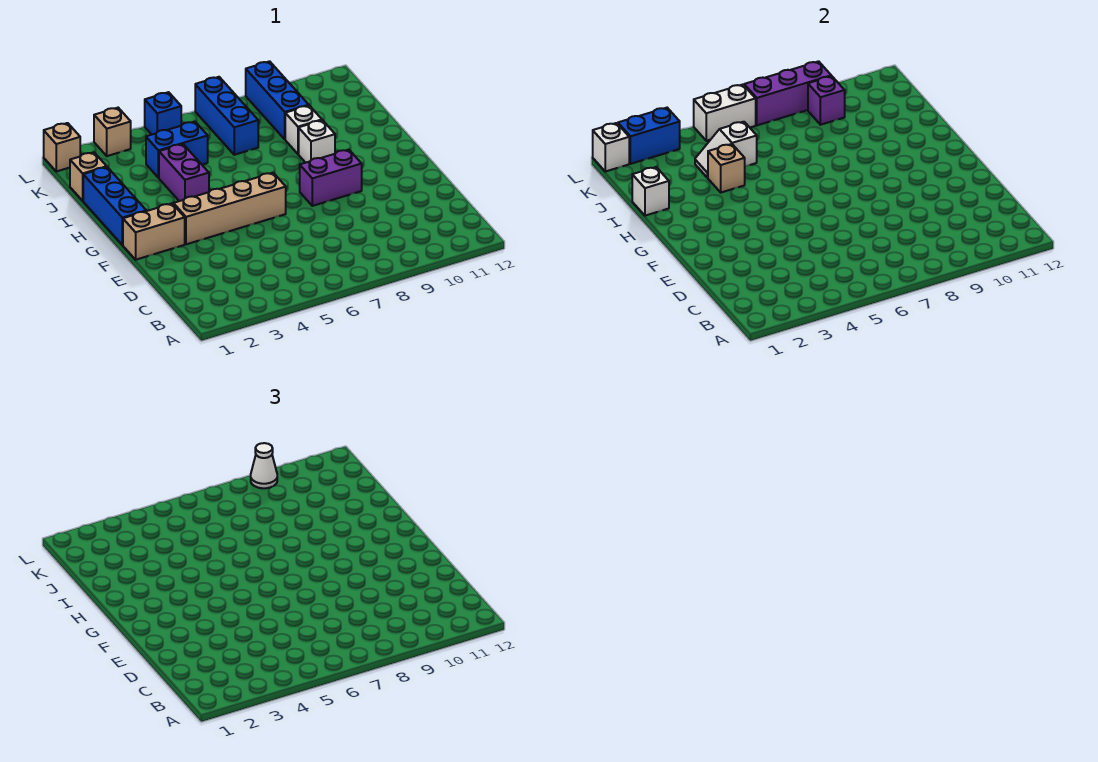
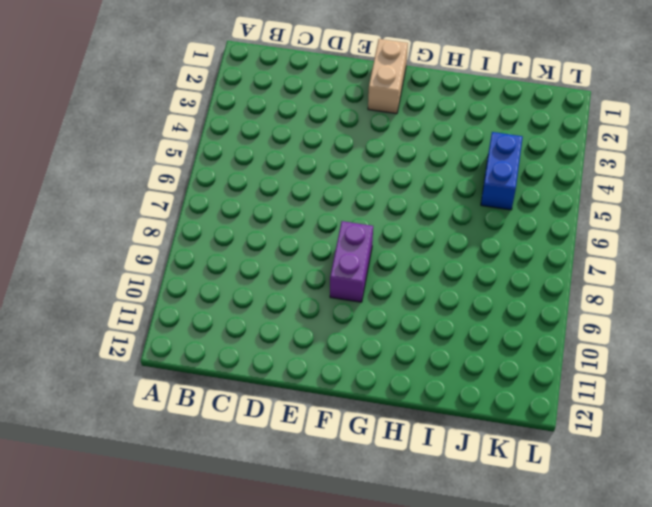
none -> tan brick F3:F6 level 1
none -> blue brick G1:I1 level 1
none -> purple brick H4:I4 level 1

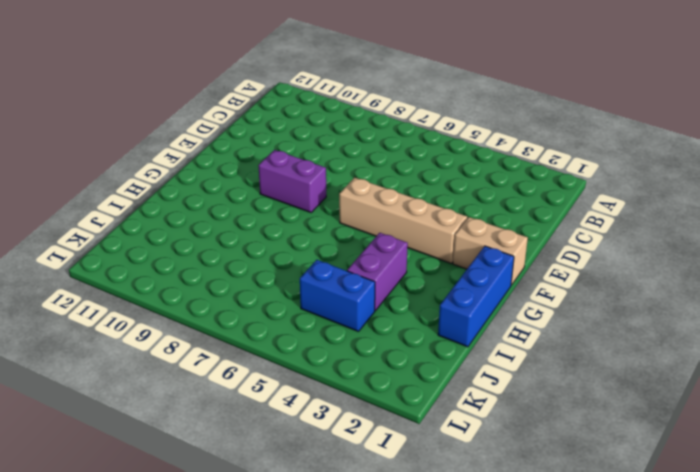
none -> white brick H9 level 1
none -> white brick I9 level 1
none -> tan brick J1 level 1

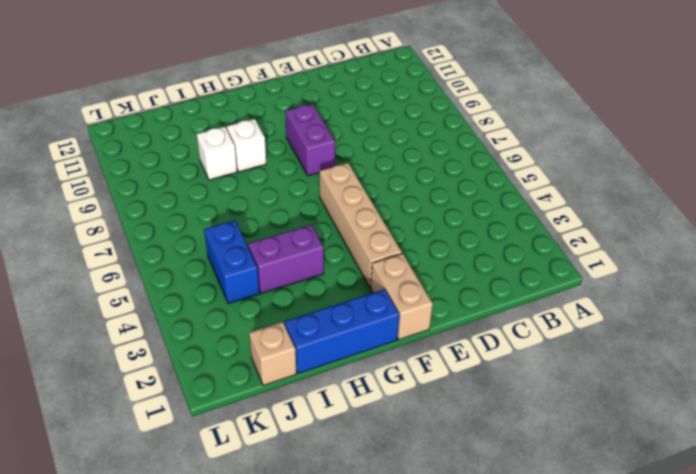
none -> blue brick J7:L7 level 1
none -> blue brick J9:L9 level 1
none -> tan brick L1 level 1

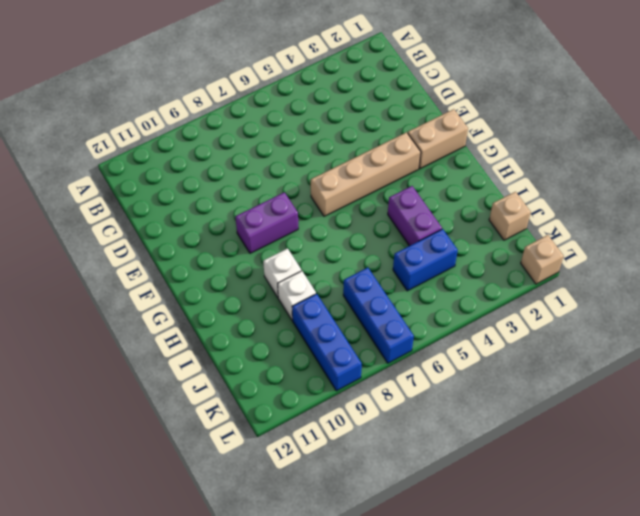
none -> blue brick G1:I1 level 1
none -> tan brick L3 level 1
none -> blue brick L5 level 1

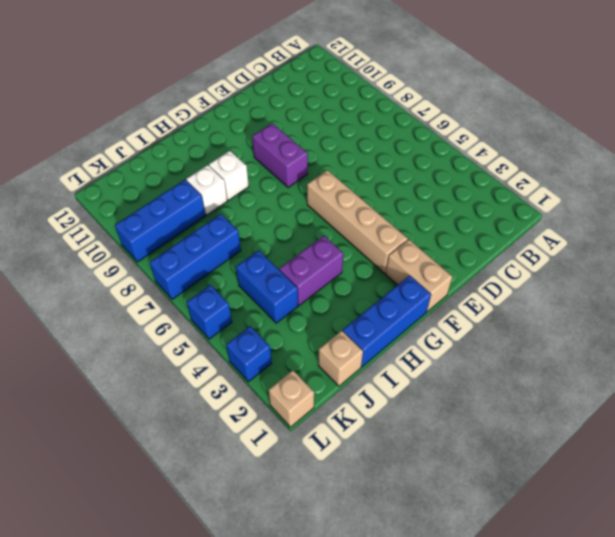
blue brick L3 level 1 -> tan brick L3 level 1
none -> white brick I1 level 2
none -> tan brick I4 level 2
none -> white slope J4:J5 level 2 top 5

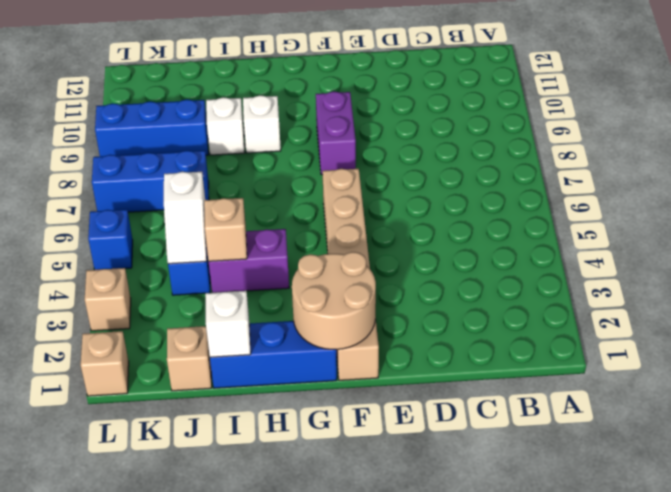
tan round brick F1:G2 level 2 -> none
none -> purple brick K9 level 2
none -> white brick L1 level 2
none -> blue brick L2:L3 level 2

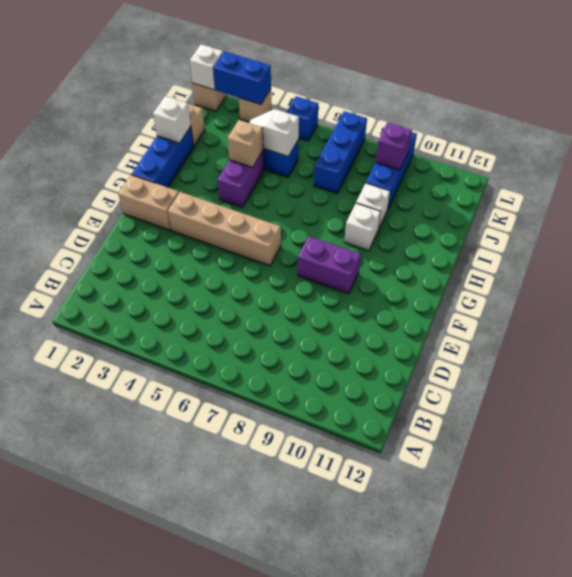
none -> white brick L5:L6 level 2
none -> purple brick L7:L9 level 2
none -> white cone L9 level 3

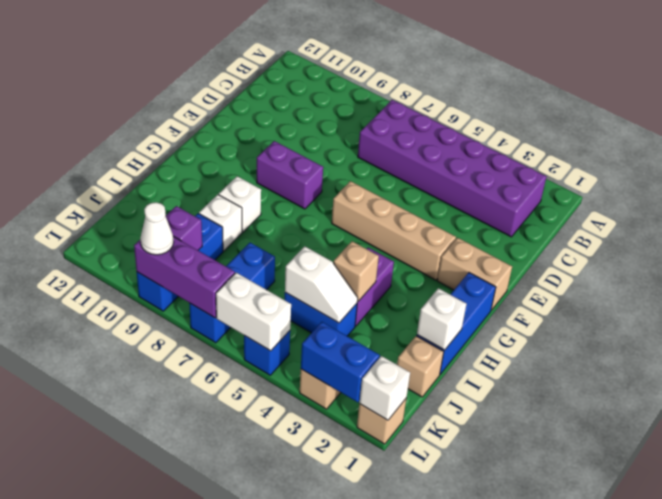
purple brick B2:C7 level 1 -> none

